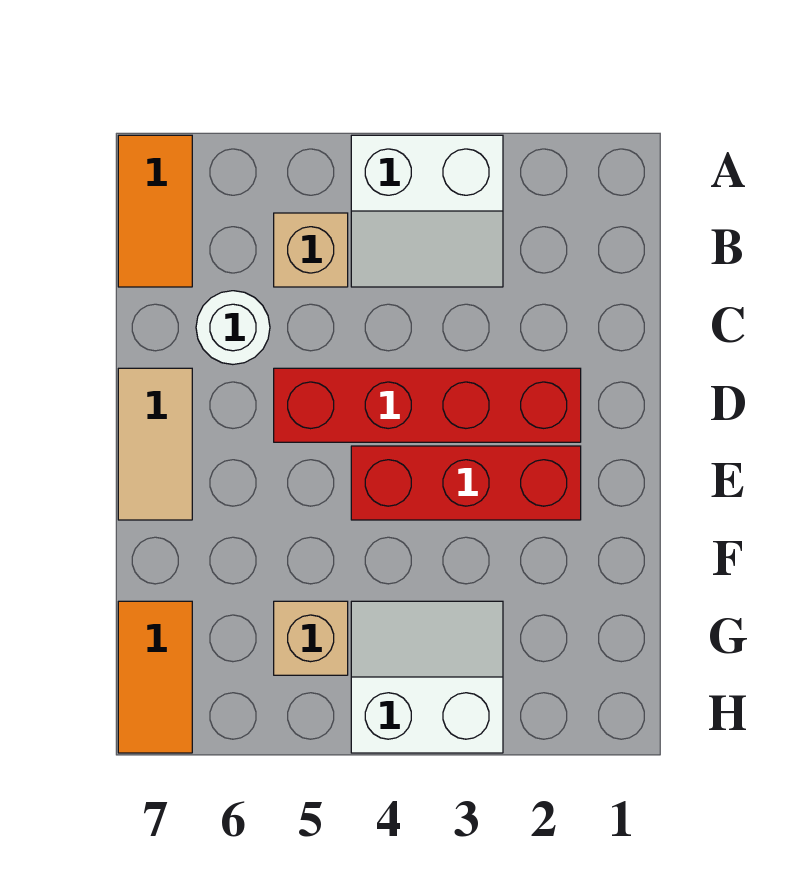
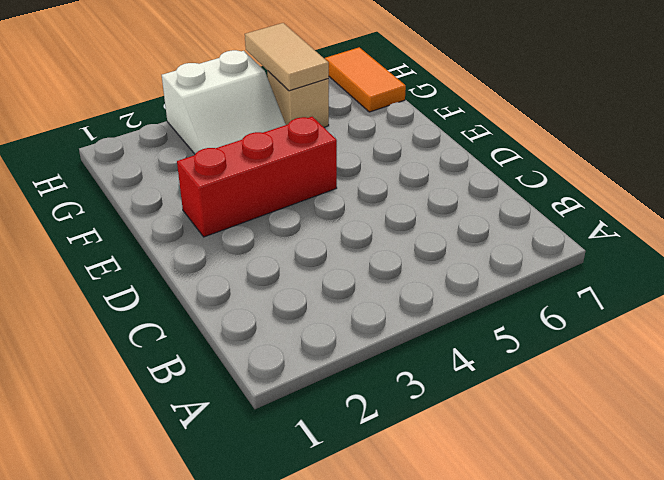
tan tile G5:H5 level 2 -> tan tile D7:E7 level 1
none -> white slope A3:B4 level 1 top A
none -> orange tile A7:B7 level 1

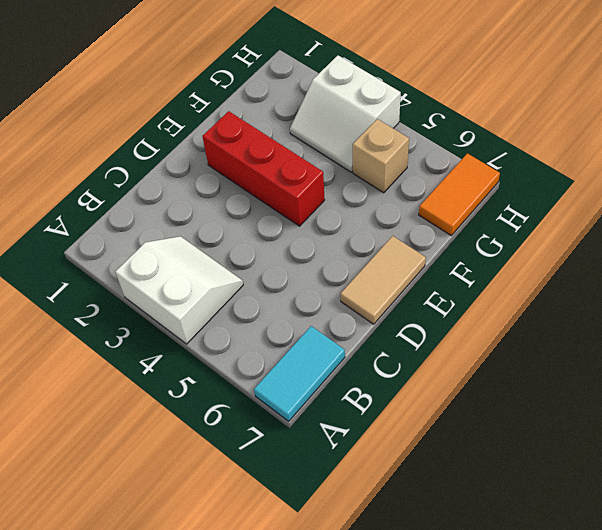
cyan tile A7:B7 level 1 -> orange tile A7:B7 level 1
none -> tan brick B5 level 1
none -> white round brick C6 level 1

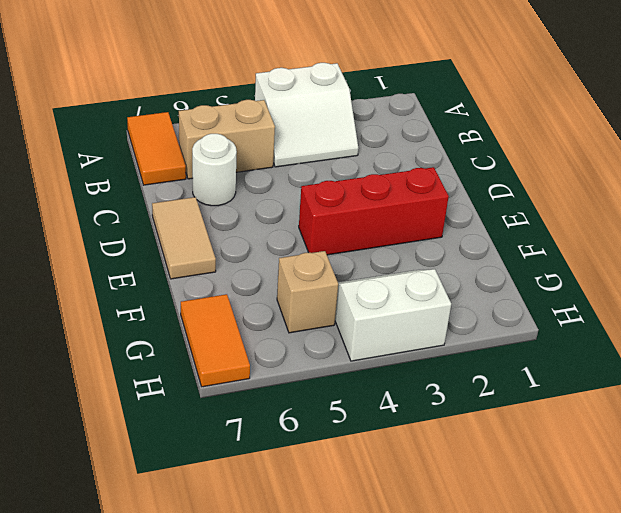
tan brick B5:B6 level 1 -> tan brick B5 level 1
none -> red brick D2:D5 level 1

